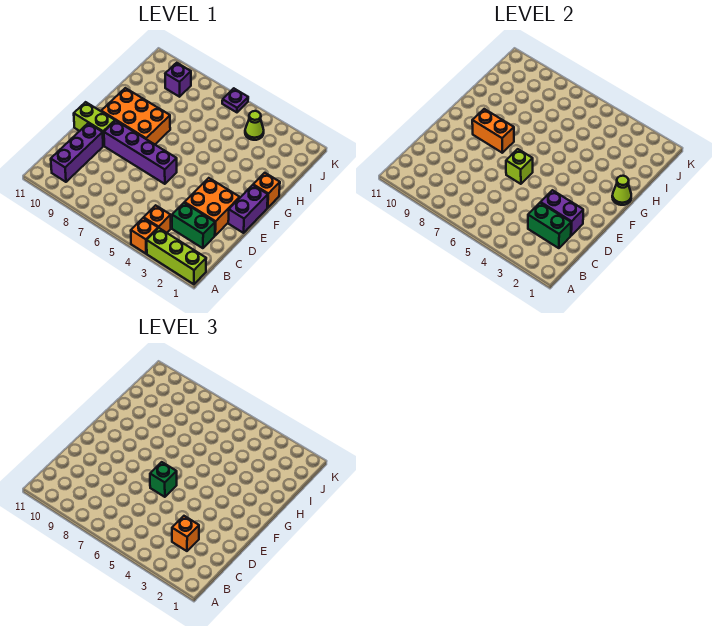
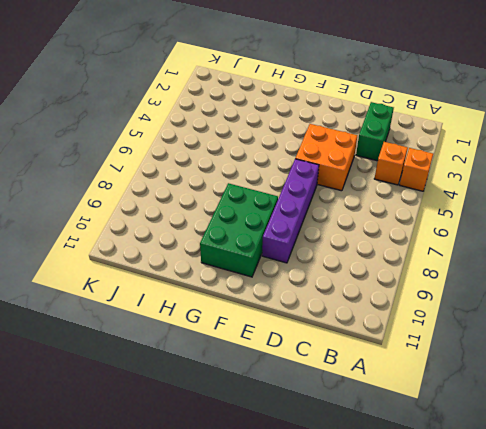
orange brick D4:E5 level 1 -> orange brick D2:E3 level 1
green brick F8:G10 level 1 -> orange brick F8:G10 level 1
none -> lime brick A1:A3 level 1
none -> purple brick B10:D10 level 1
none -> purple brick E1:F1 level 1

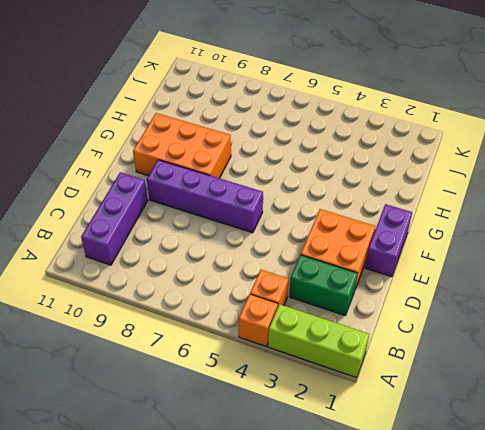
none -> lime brick E10:E11 level 1
none -> orange brick G1 level 1
none -> lime cone J4 level 1

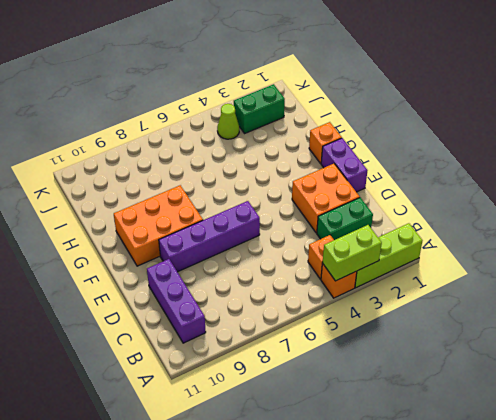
lime brick A3:A4 level 2 -> lime brick E10:E11 level 1
green brick J2:J3 level 1 -> green brick C2:C3 level 2
none -> purple brick J9 level 1
none -> purple plate K6 level 1
none -> purple brick D2:D3 level 2

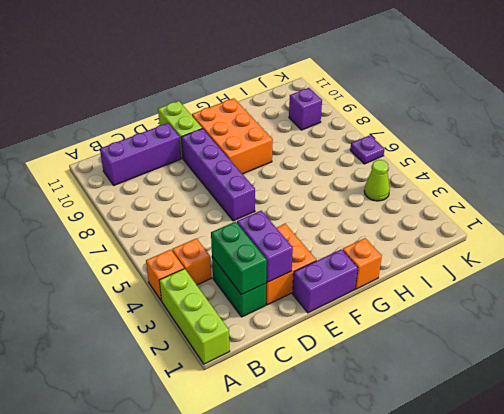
none -> lime brick E6 level 2
none -> orange brick F8:F9 level 2
none -> lime cone G1 level 2

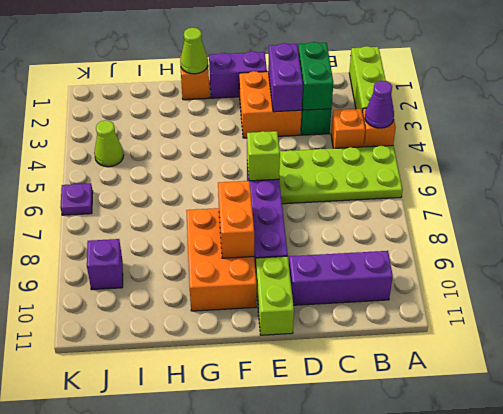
purple cone A4 level 2 -> none
lime plate A5:D6 level 1 -> none
none -> orange brick C3 level 3
none -> green brick E6 level 3

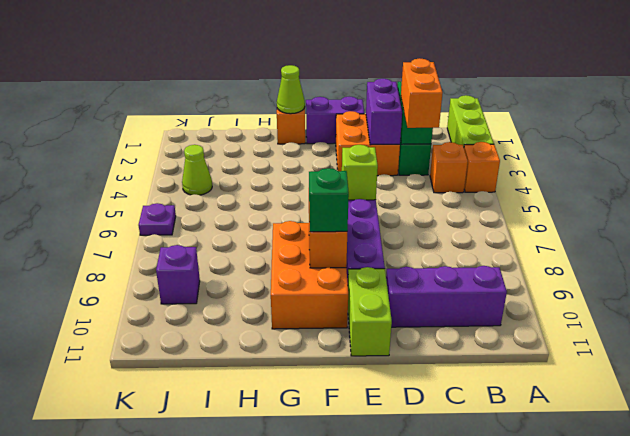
orange brick C3:C4 level 3 -> orange brick C3 level 3
green brick F9 level 3 -> green brick E6 level 3

